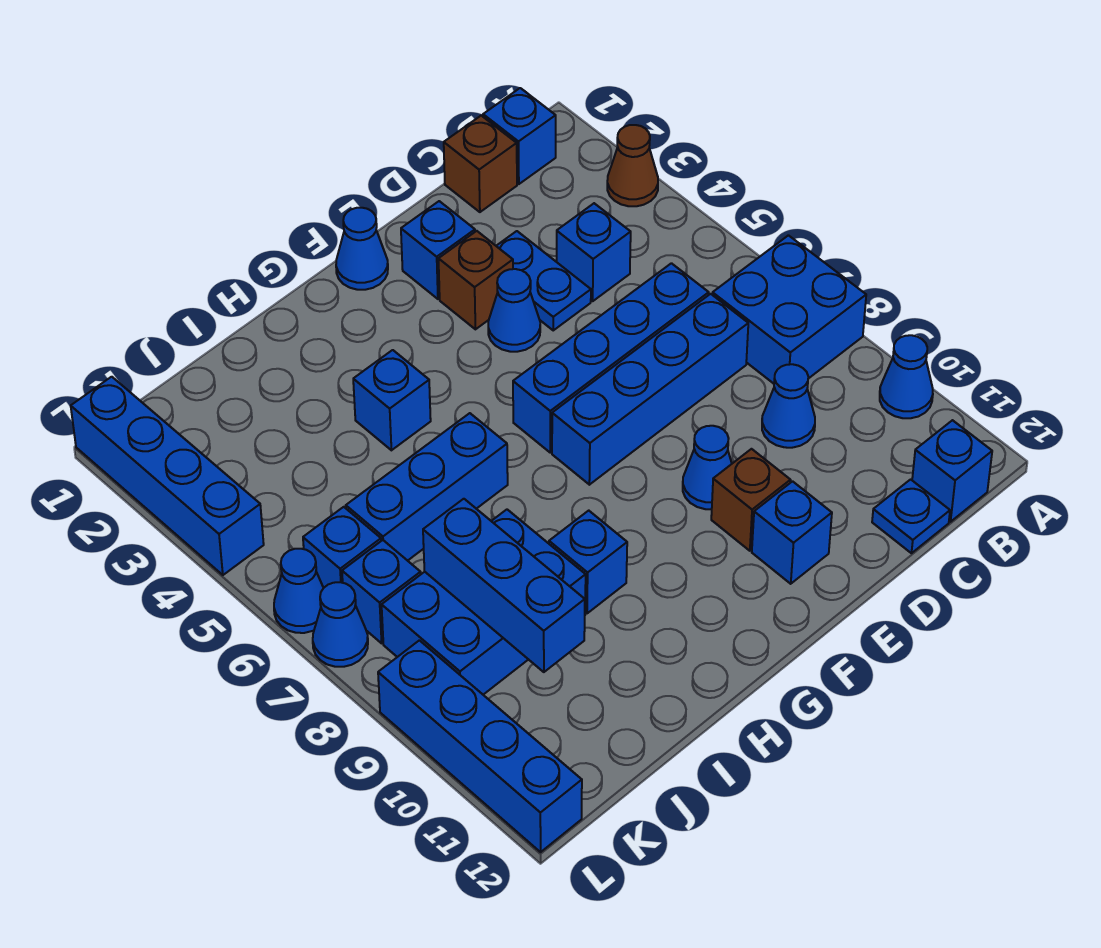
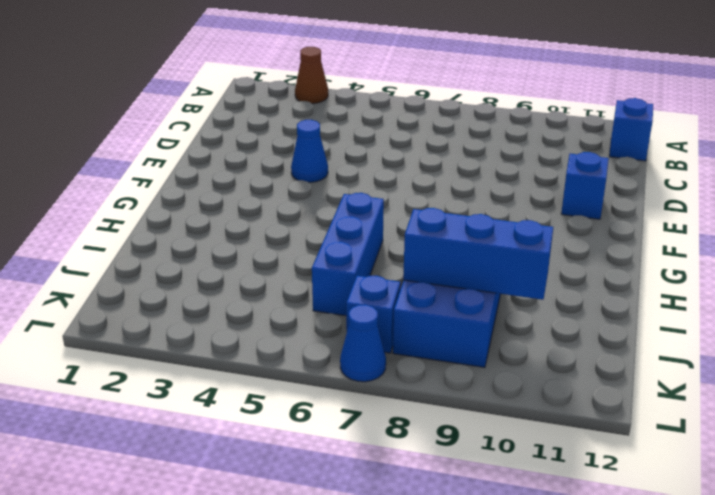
none -> blue brick A7:B8 level 1
none -> blue cone A10 level 1
none -> blue brick B1 level 1
none -> brown brick C1 level 1

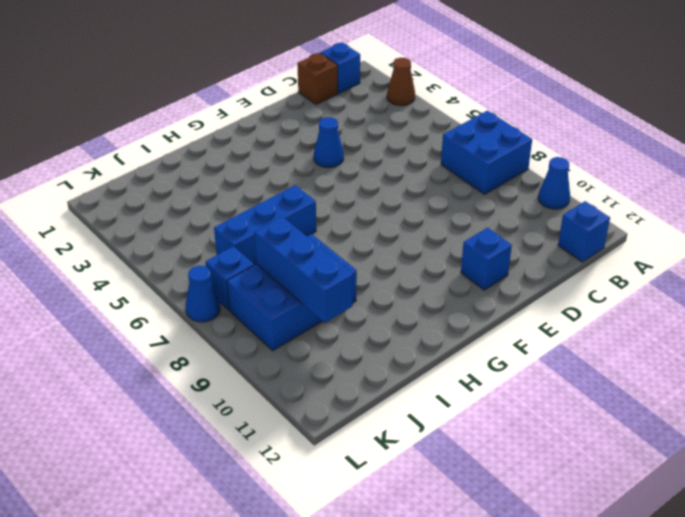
none -> blue brick C4 level 1
none -> blue brick C6:F6 level 1
none -> blue brick C7:F7 level 1
none -> blue cone C9 level 1

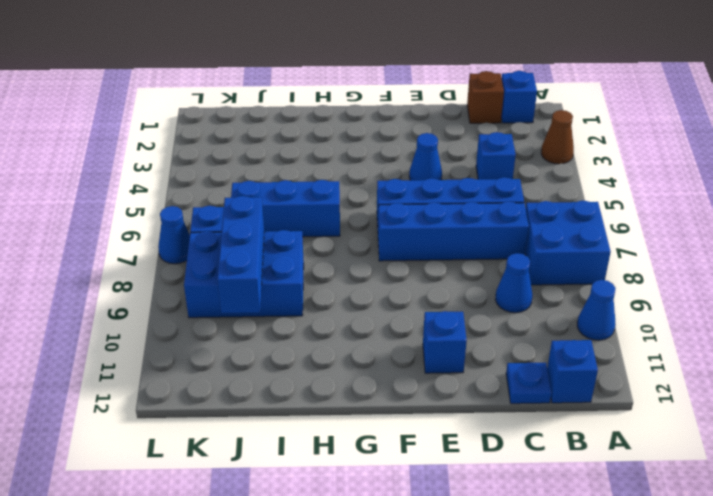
none -> blue plate D3:D4 level 1
none -> blue brick E2 level 1
none -> brown brick E3 level 1
none -> blue cone E9 level 1

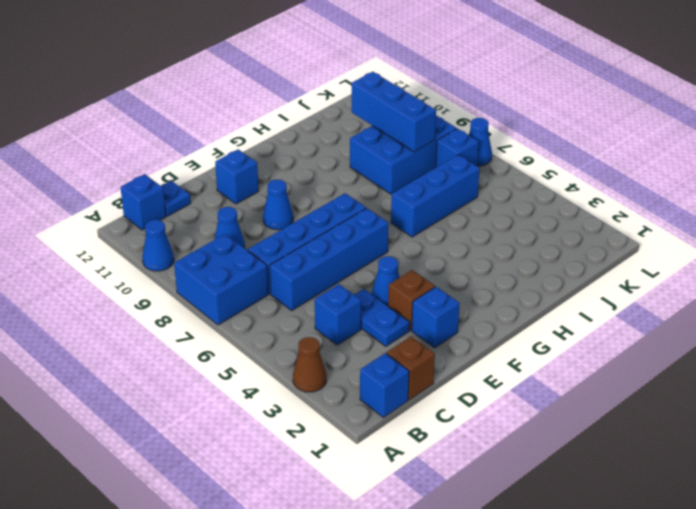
none -> brown brick E10 level 1
none -> blue cone F1 level 1
none -> blue brick H4 level 1
none -> blue brick H9 level 1

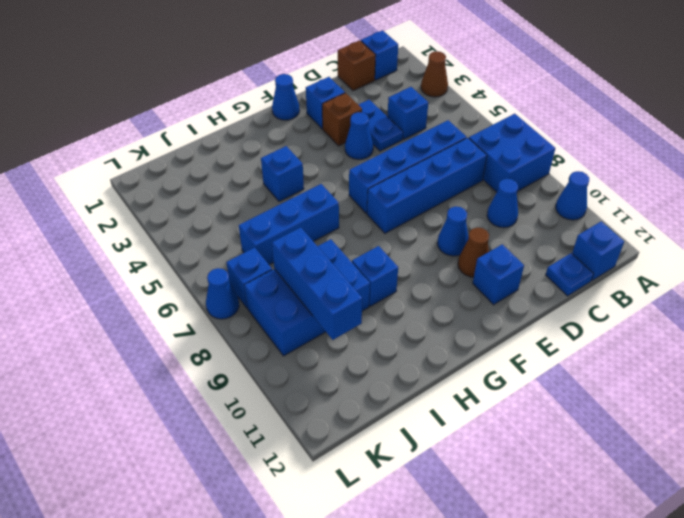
brown cone E10 level 1 -> brown brick E10 level 1
none -> blue brick K6 level 1
none -> blue brick L1:L4 level 1
none -> blue cone L6 level 1
none -> blue brick L9:L12 level 1

